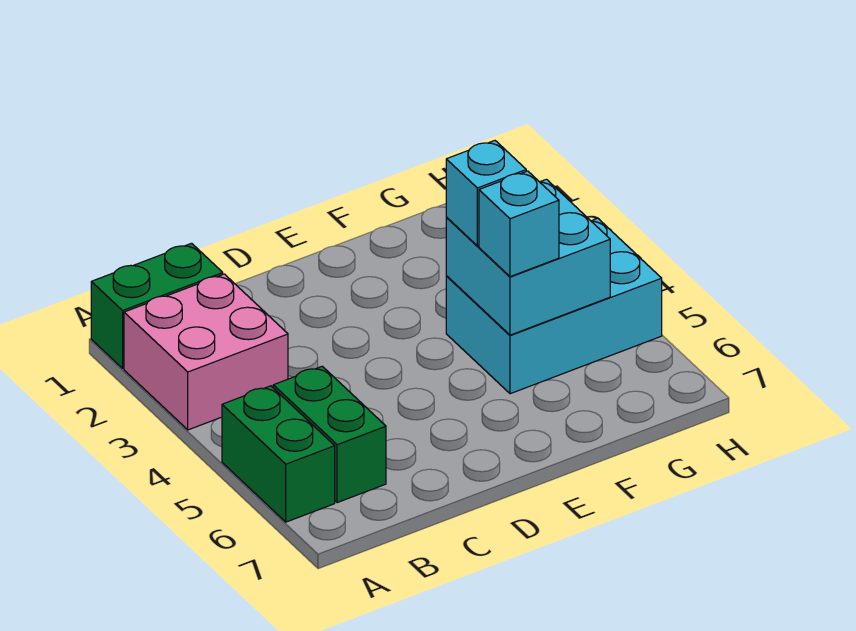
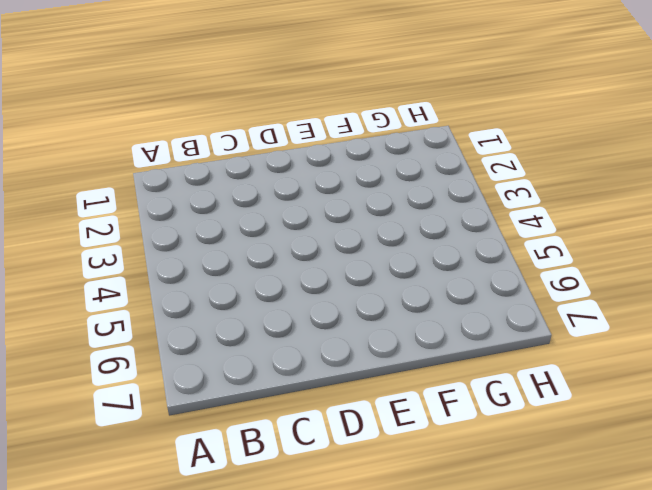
none -> green brick A1:B1 level 1
none -> pink brick A2:B3 level 1

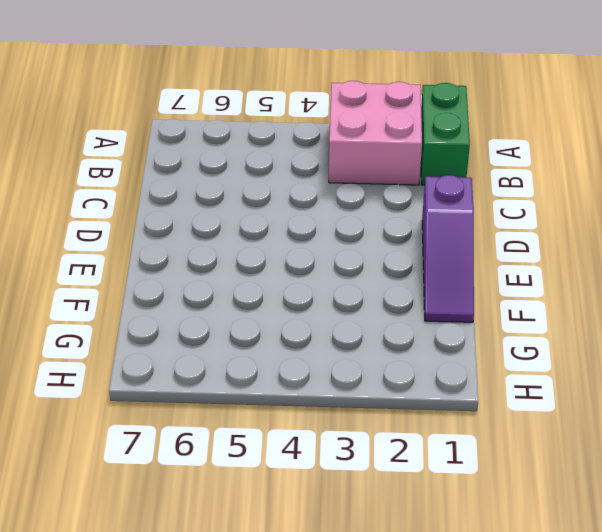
purple slope D1:F1 level 1 top D -> none
none -> green brick A5:A6 level 1
none -> green brick B5:B6 level 1

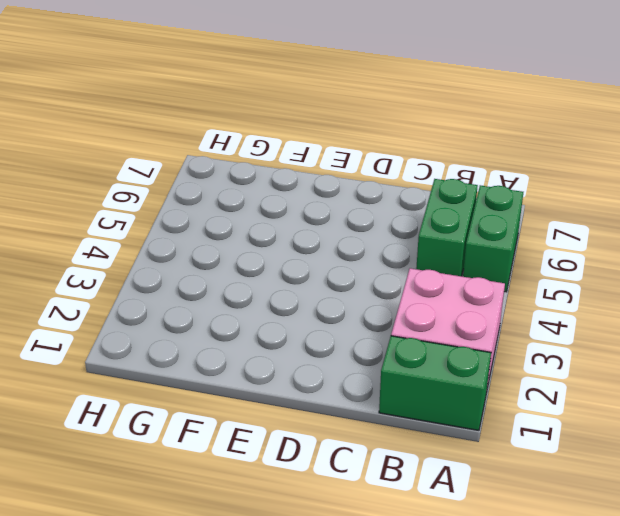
none -> cyan brick F4:H5 level 1
none -> cyan brick F4:G5 level 2

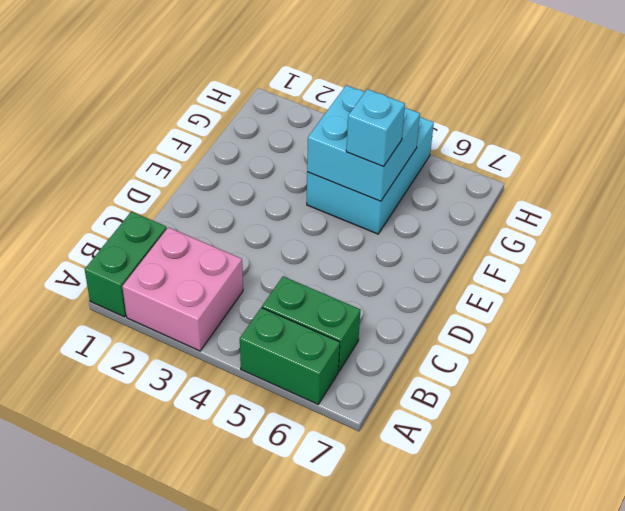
none -> cyan brick F4 level 3

